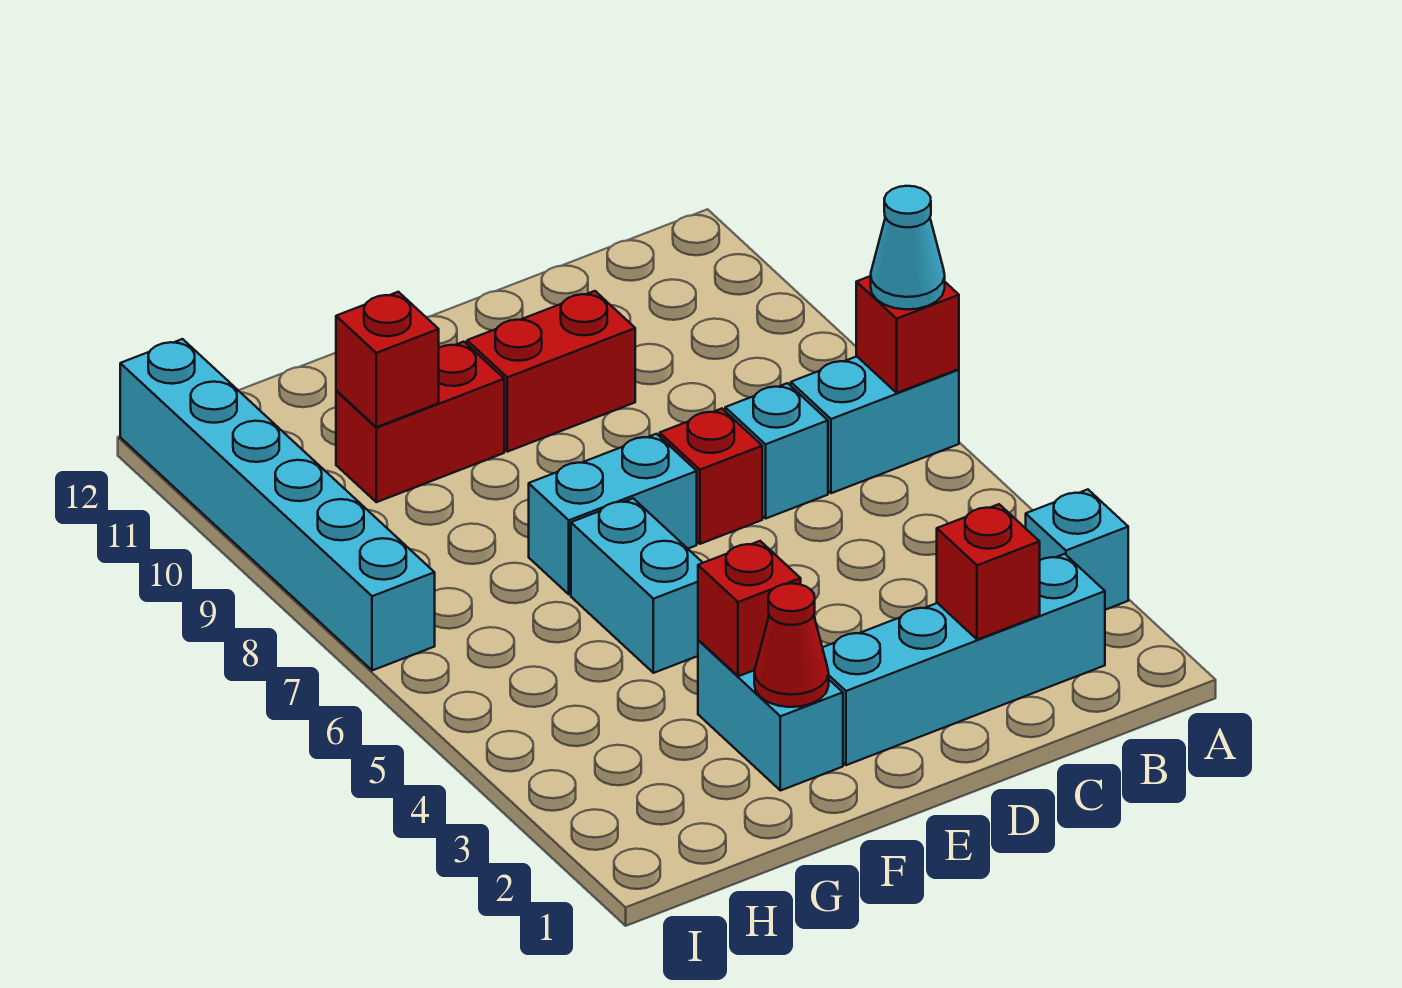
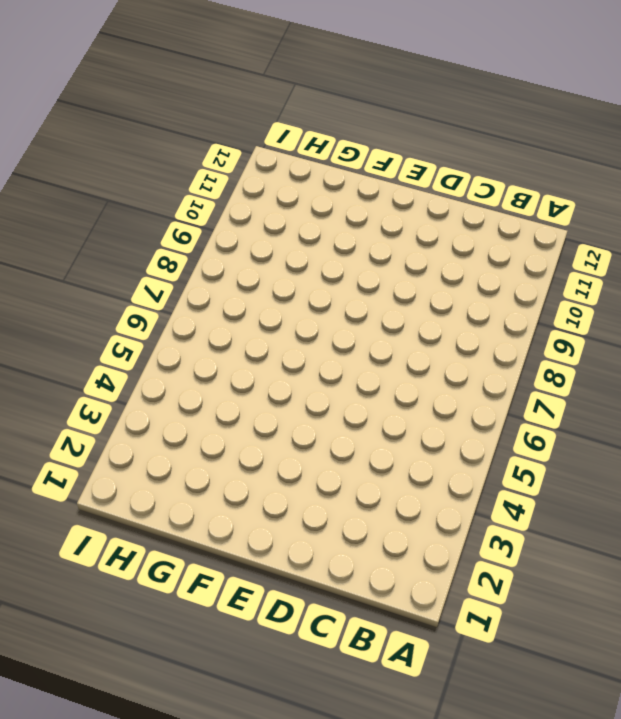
none -> cyan brick A3 level 1
none -> cyan brick A7:B7 level 1
none -> cyan brick B2:E2 level 1

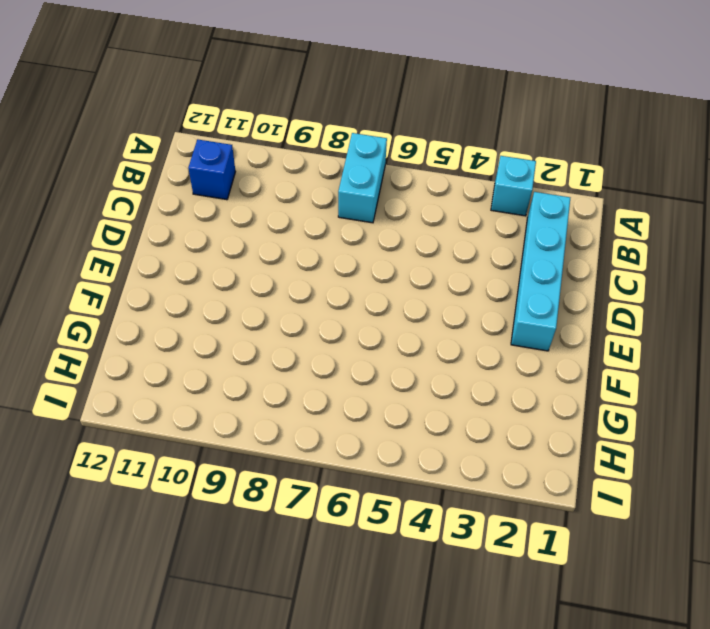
blue brick B11 level 1 -> none
none -> cyan brick C7 level 1
none -> red brick D7 level 1
none -> red brick D10:E10 level 1

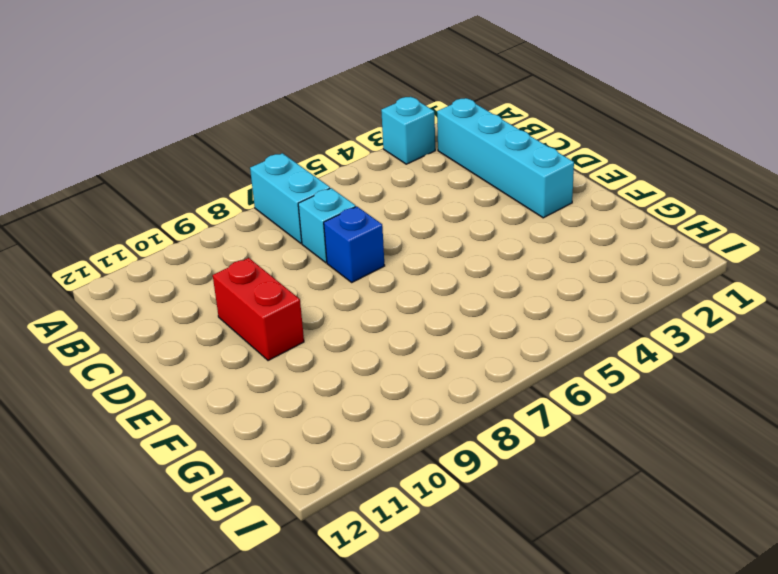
blue brick D7 level 1 -> red brick D7 level 1
none -> cyan brick E7:F7 level 1
none -> cyan brick F2:F3 level 1
none -> cyan brick F5:F6 level 1

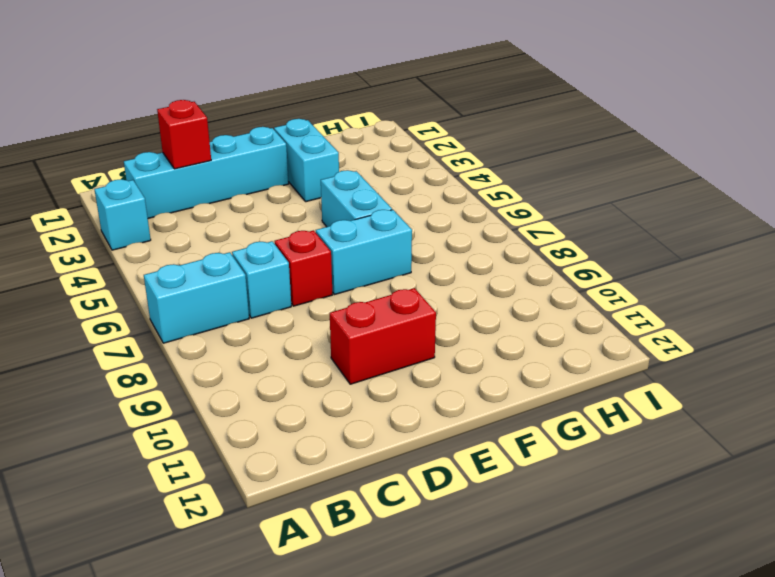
none -> red brick F10:G10 level 1
none -> cyan brick I7:I12 level 1
none -> red brick A7 level 2

